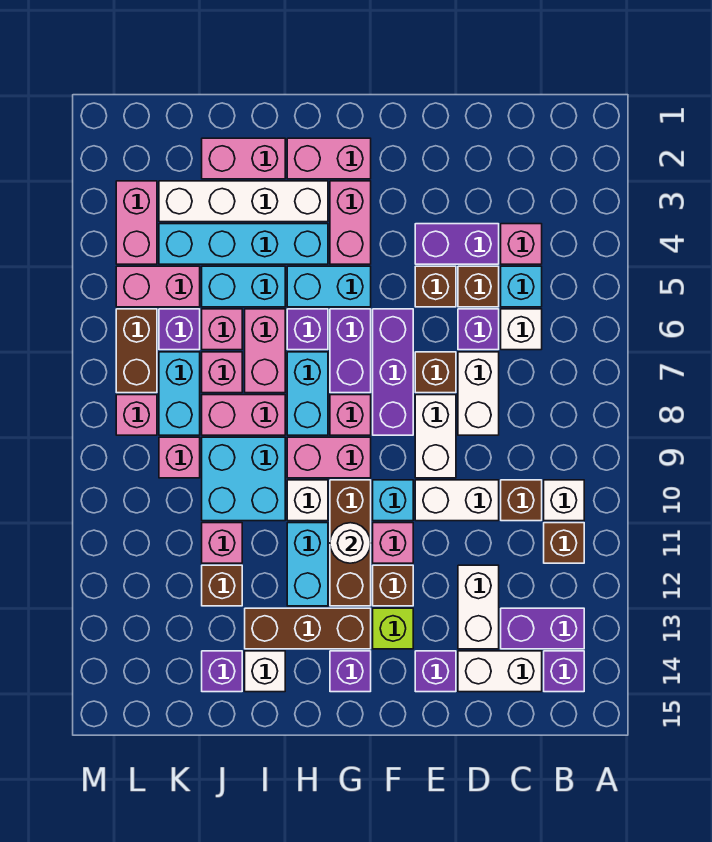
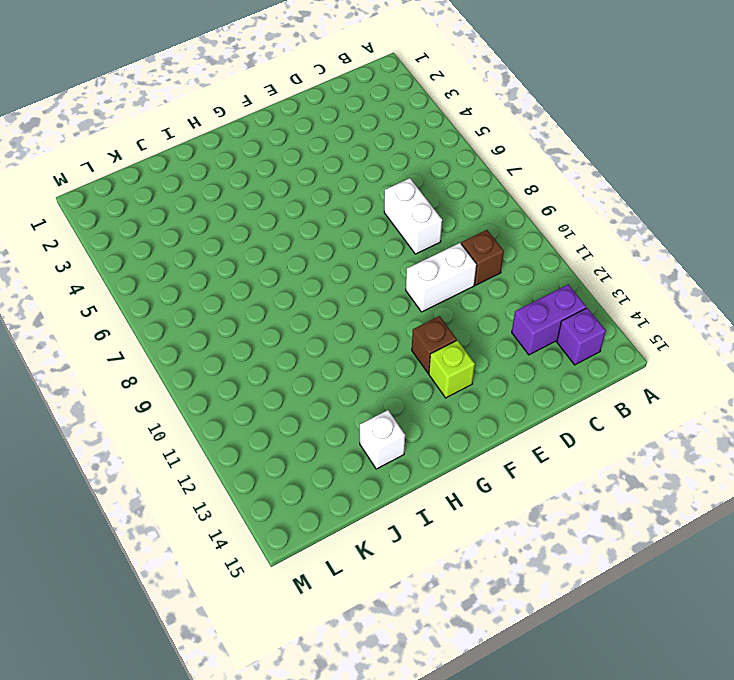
none -> white brick B10 level 1
none -> brown brick B11 level 1
none -> pink brick C4 level 1
none -> cyan brick C5 level 1

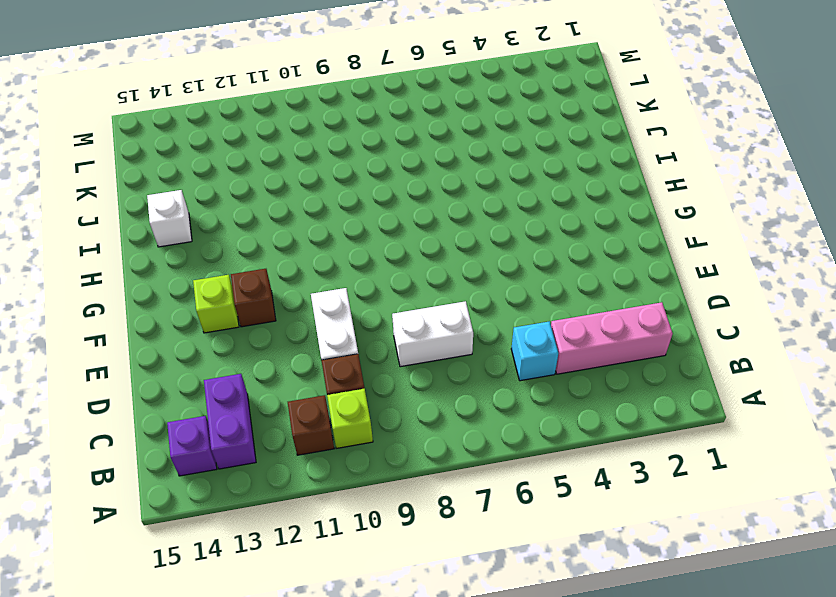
lime brick B10 level 1 -> white brick B10 level 1
pink brick C2:C4 level 1 -> pink brick C4 level 1
none -> white brick C6 level 1
none -> white brick C14:D14 level 1
none -> purple brick D4:E4 level 1
none -> brown brick D5 level 1

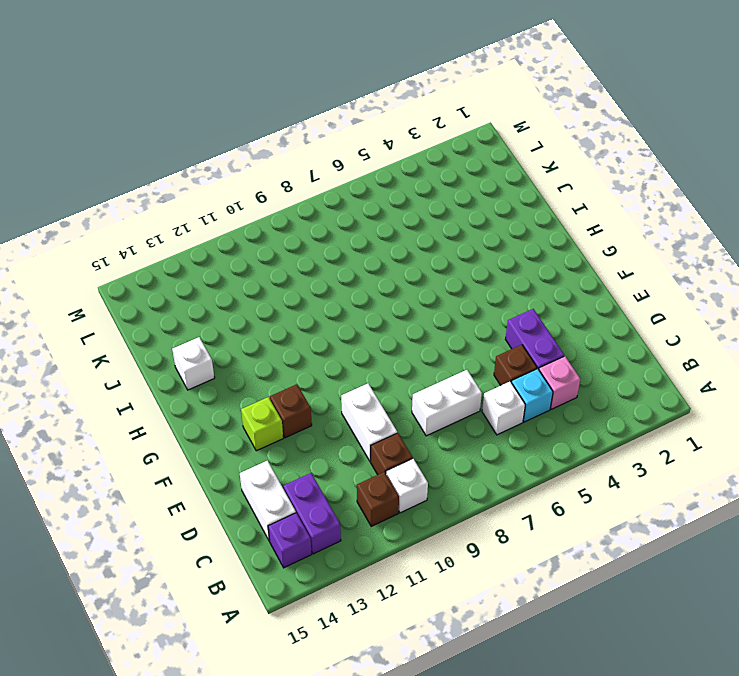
none -> purple brick D6 level 1
none -> white brick D12:D13 level 1
none -> brown brick E5 level 1
none -> brown brick E7 level 1

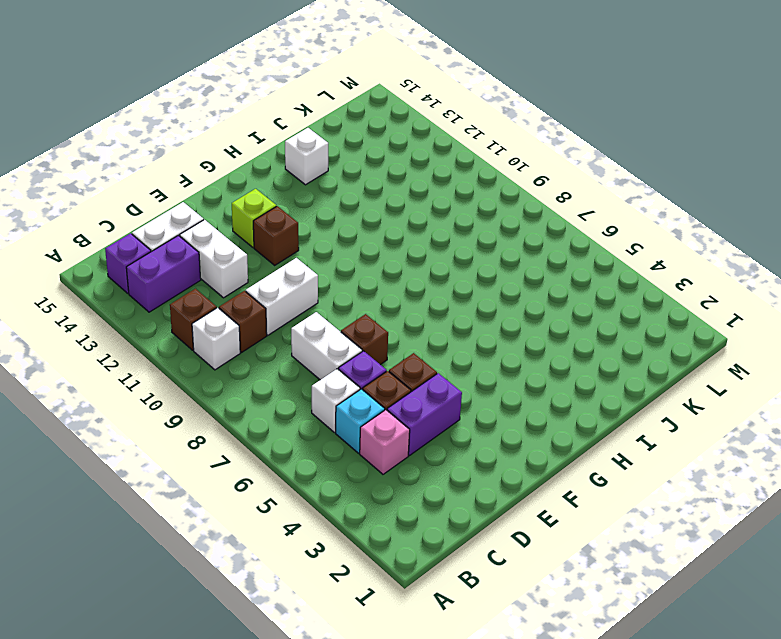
none -> white brick E8:E9 level 1
none -> purple brick E14 level 1
none -> purple brick F6:F8 level 1
none -> cyan brick F10 level 1

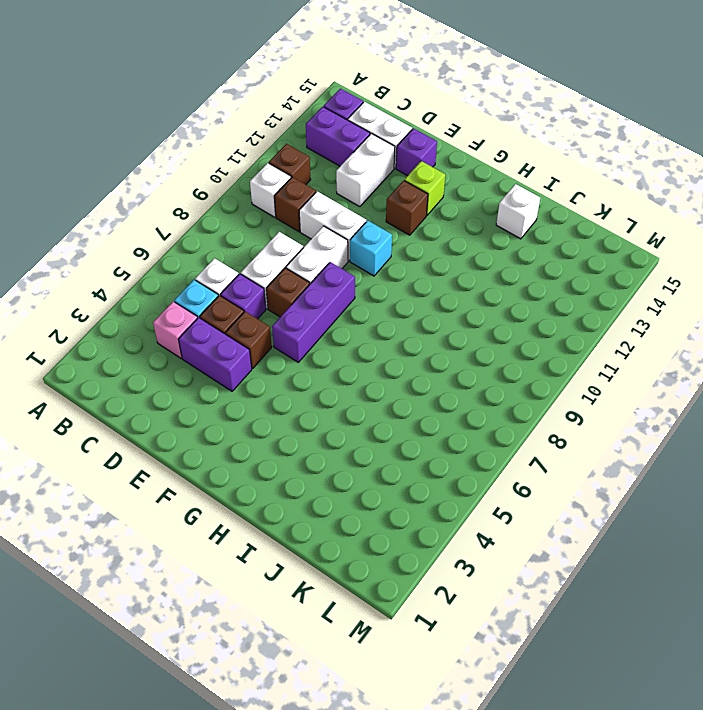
none -> pink brick F11 level 1
none -> pink brick G2:H2 level 1
none -> pink brick G3:G4 level 1
none -> cyan brick G5:H5 level 1

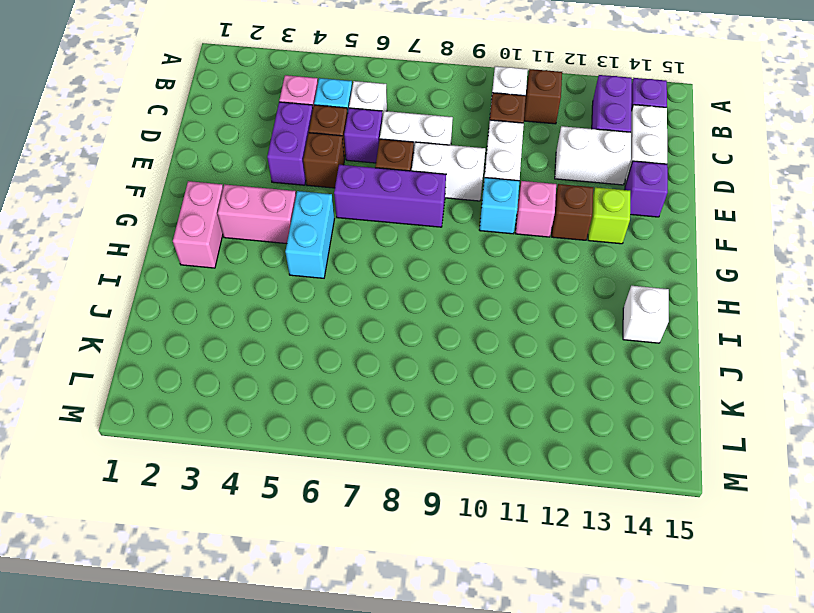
none -> purple brick G6:G7 level 1
none -> pink brick G8 level 1
none -> pink brick G9:H9 level 1
none -> brown brick G10:G12 level 1

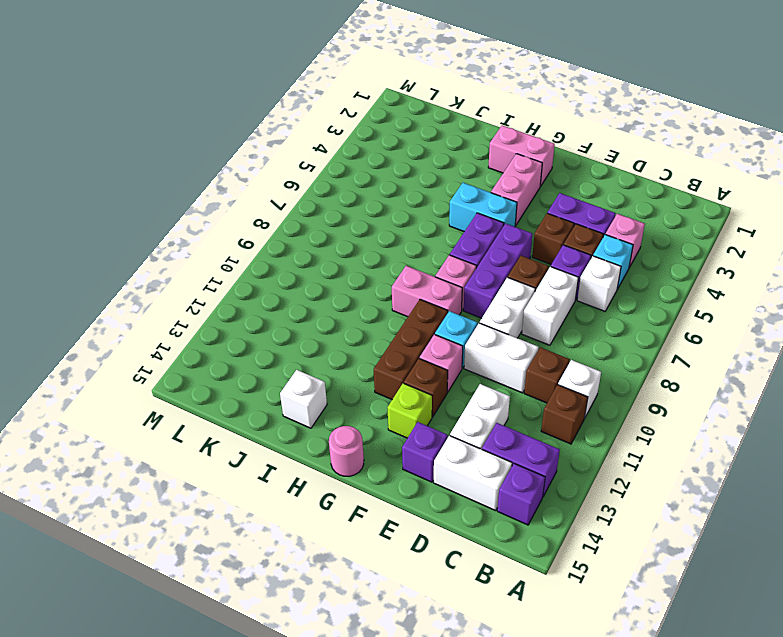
pink round brick G15 level 1 -> none
none -> brown brick G13:I13 level 1
none -> purple brick G14 level 1
none -> white brick H3:K3 level 1
none -> cyan brick H4:K4 level 1

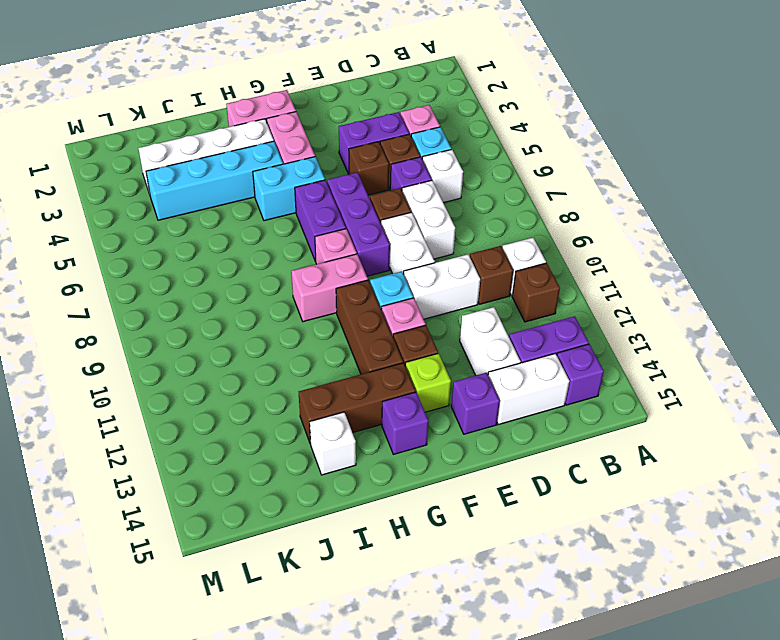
none -> purple brick H6 level 1
none -> cyan brick H7:H8 level 1
none -> white brick H10 level 1
none -> cyan brick H11:H12 level 1

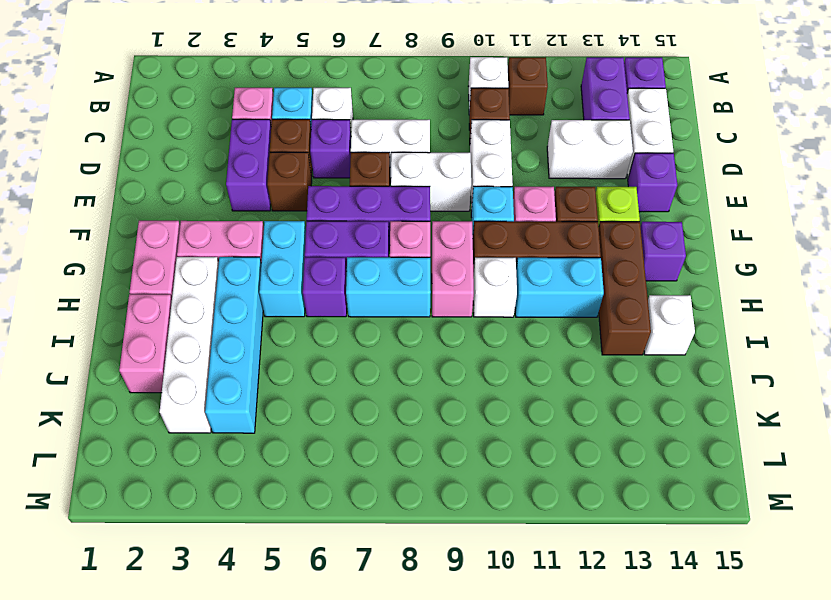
none -> cyan brick I5:J5 level 1
none -> pink brick I6:I7 level 1
none -> pink brick I8:J8 level 1
none -> cyan brick I9:J10 level 1

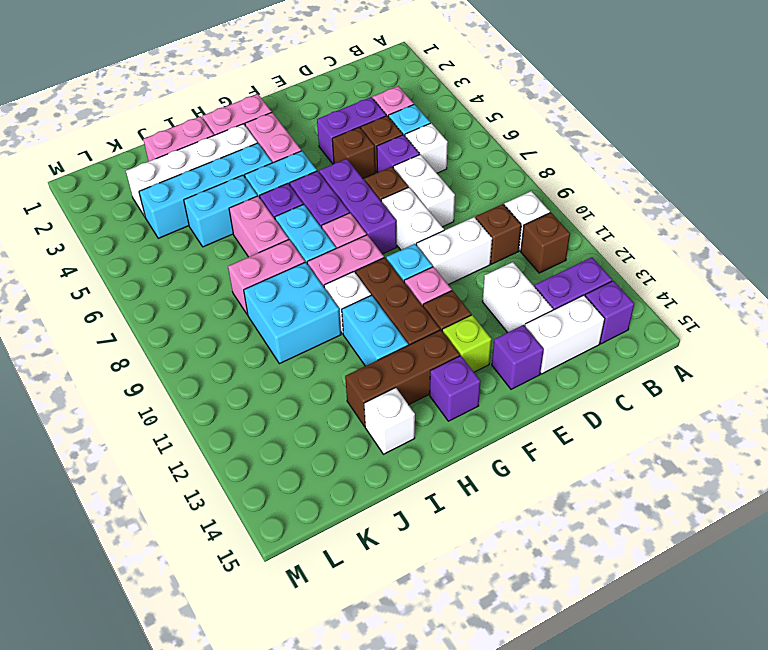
none -> pink brick J6 level 1
none -> pink brick J7 level 1
none -> pink brick J11 level 1
none -> brown brick J12 level 1

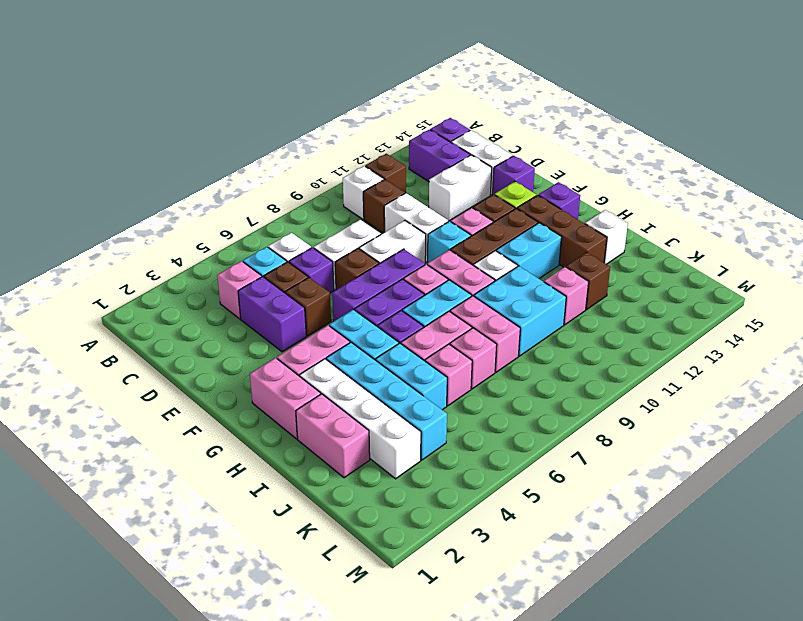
none -> purple brick J14 level 1
none -> pink brick K5:L5 level 1
none -> purple brick K6 level 1
none -> cyan brick K7:K8 level 1

